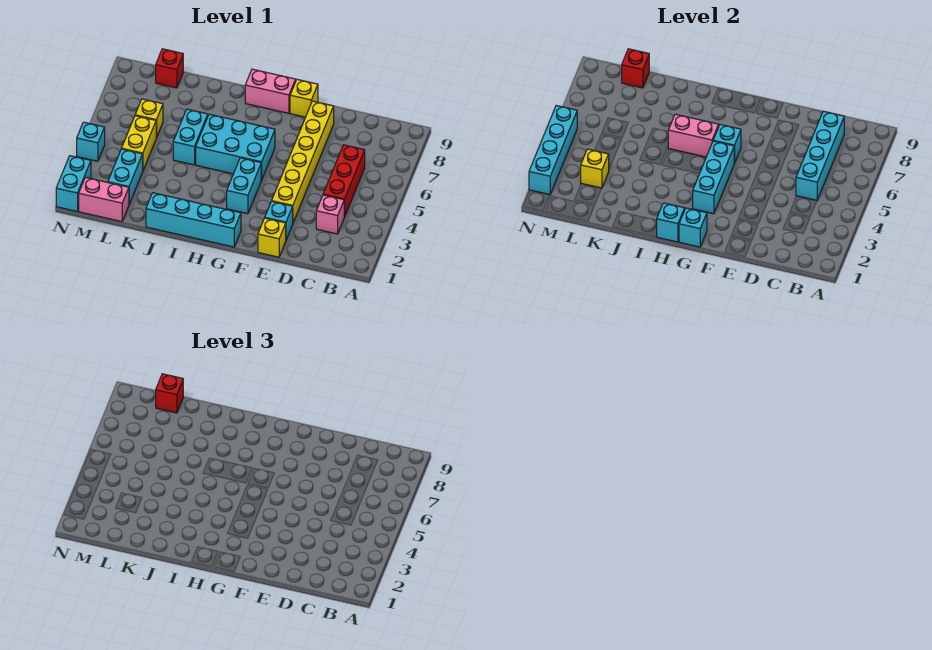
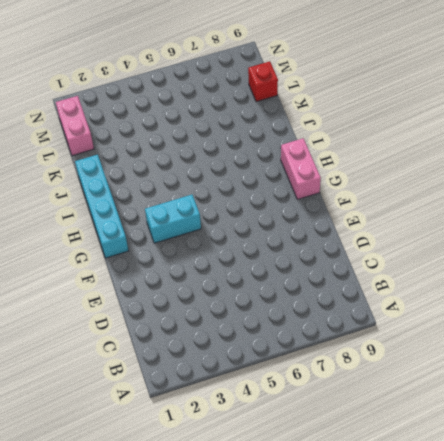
none -> pink brick C3 level 1
none -> red brick C4:C6 level 1
none -> yellow brick E1 level 1

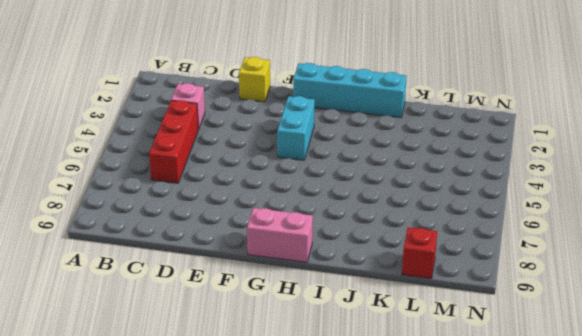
none -> cyan brick E2 level 1
none -> yellow brick E3:E8 level 1
none -> yellow brick F9 level 1

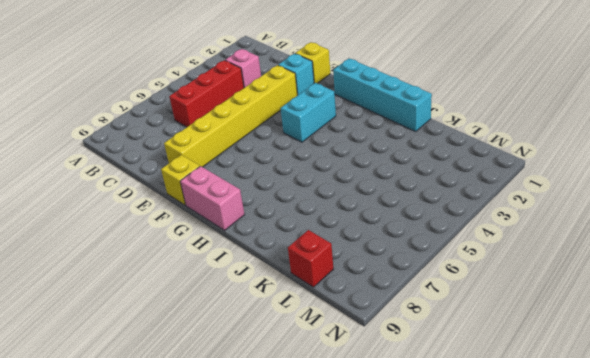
none -> cyan brick G5:I6 level 1
none -> cyan brick J5:J6 level 1
none -> pink brick L1:M1 level 1

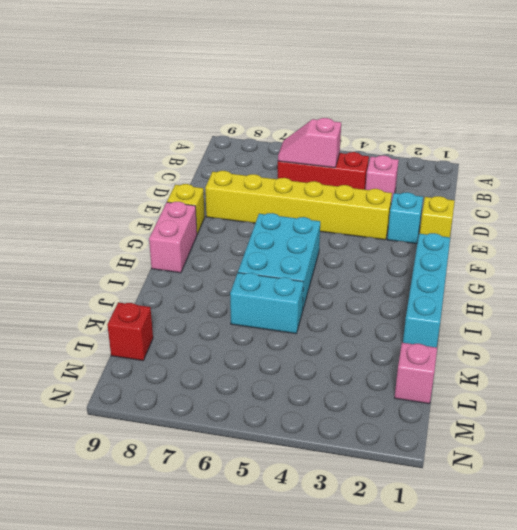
pink slope C5:C6 level 2 top 5 -> cyan brick C5:C8 level 2
pink brick L1 level 1 -> pink brick L1:M1 level 1
none -> cyan brick G3:G4 level 1
none -> cyan brick L2:L3 level 1
none -> yellow brick L4:L5 level 1

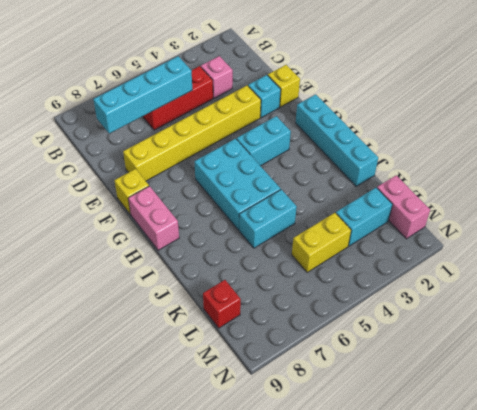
none -> yellow brick L6 level 1
none -> cyan brick N1:N2 level 1
none -> cyan brick N4 level 1

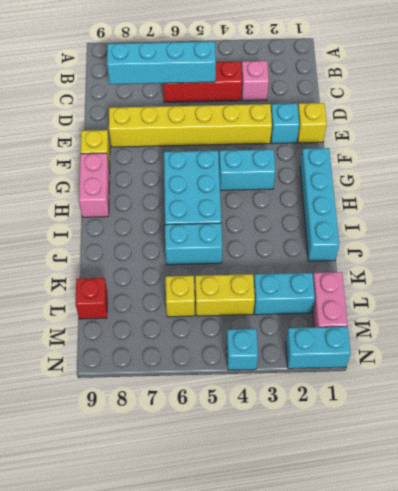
none -> cyan brick G1 level 2
none -> cyan brick G3:G5 level 2
none -> cyan brick G6 level 2

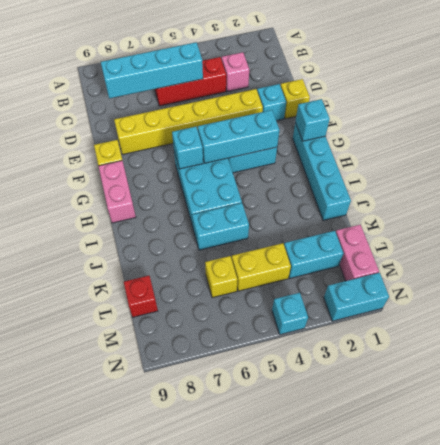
none -> cyan brick H1 level 2
none -> pink brick H6:I6 level 2
none -> yellow brick L3 level 2

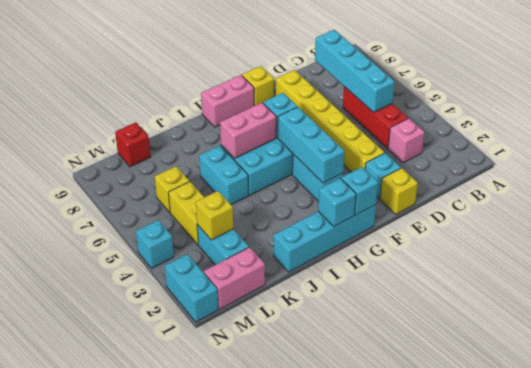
none -> red brick L9 level 2
none -> cyan brick N2:N5 level 2
none -> red brick L9 level 3

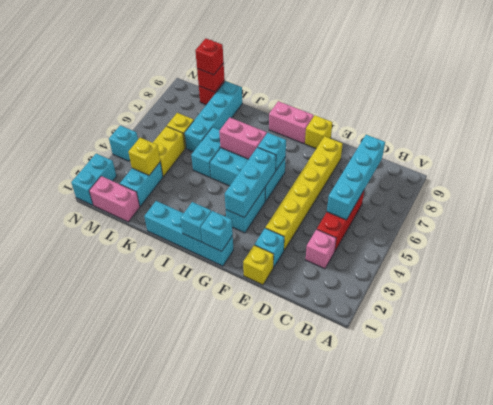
cyan brick K6:K9 level 1 -> cyan brick N2:N5 level 2

